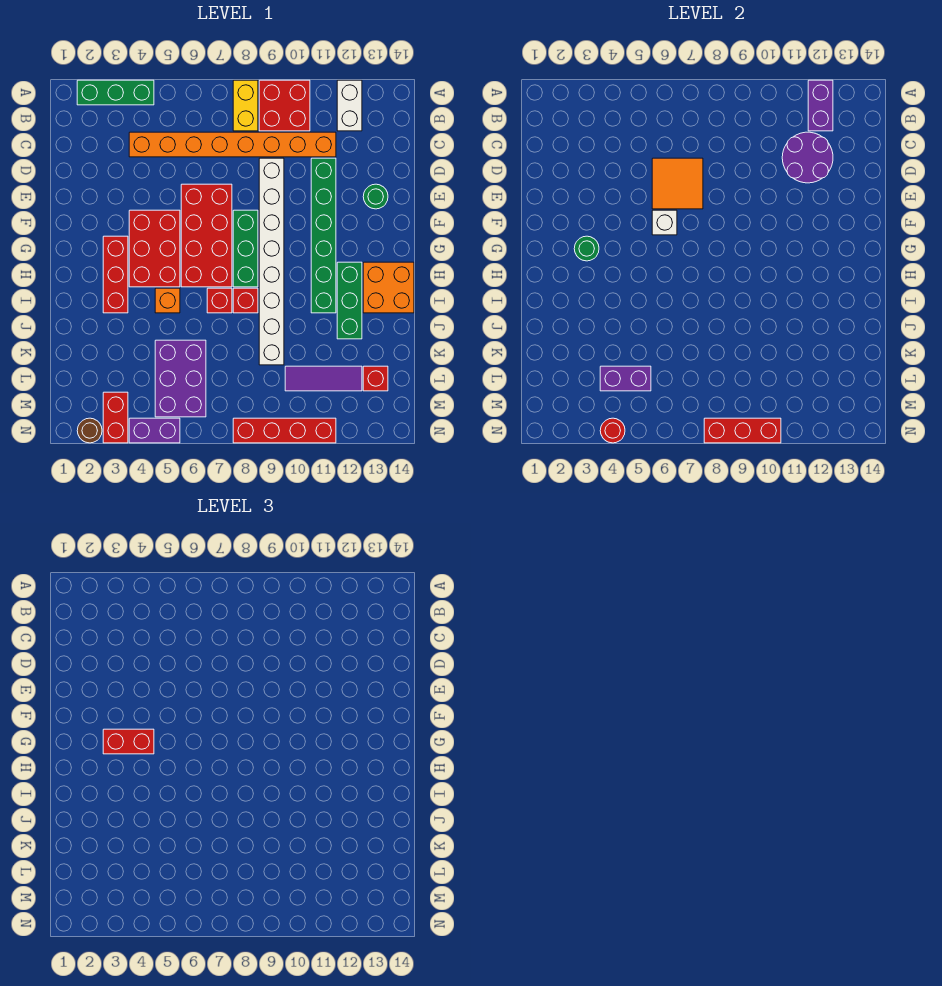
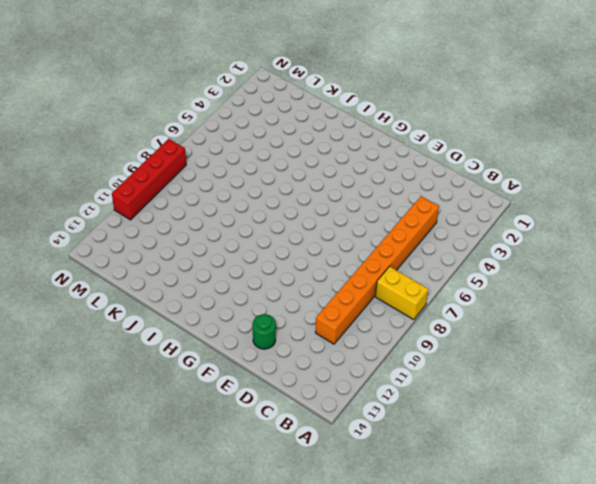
none -> green brick A2:A4 level 1
none -> red brick A9:B10 level 1
none -> white brick A12:B12 level 1
none -> white brick D9:K9 level 1

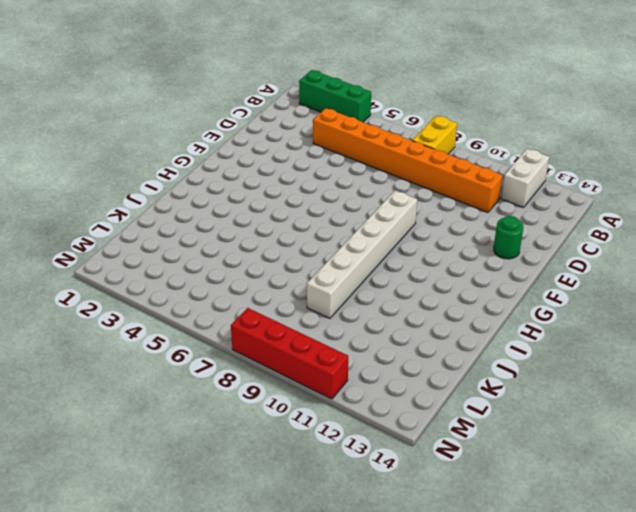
white brick F9:K9 level 1 -> white brick D9:K9 level 1
none -> red brick A9:B10 level 1
none -> green brick D11:I11 level 1
none -> red brick E6:H7 level 1
none -> red brick F4:H5 level 1

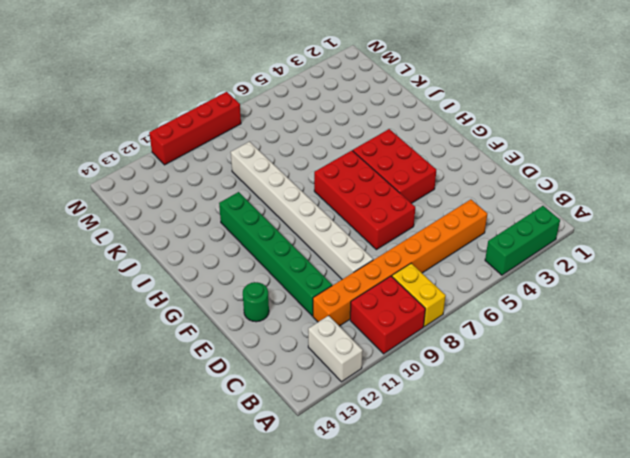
none -> green brick F8:H8 level 1
none -> red brick G3:I3 level 1
none -> green brick H12:J12 level 1
none -> orange brick H13:I14 level 1

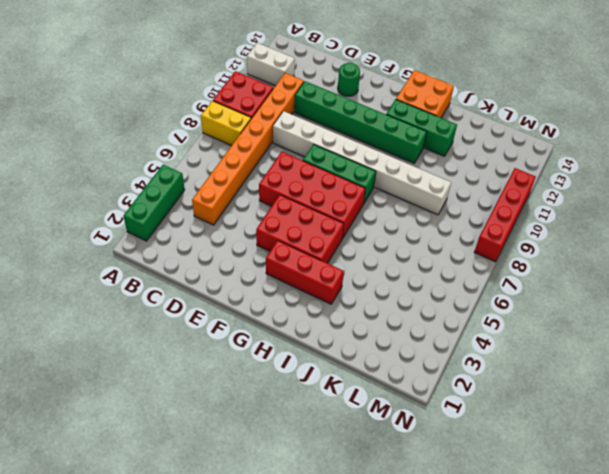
none -> orange brick I5 level 1
none -> red brick I7 level 1
none -> red brick I8 level 1
none -> purple brick K5:M6 level 1

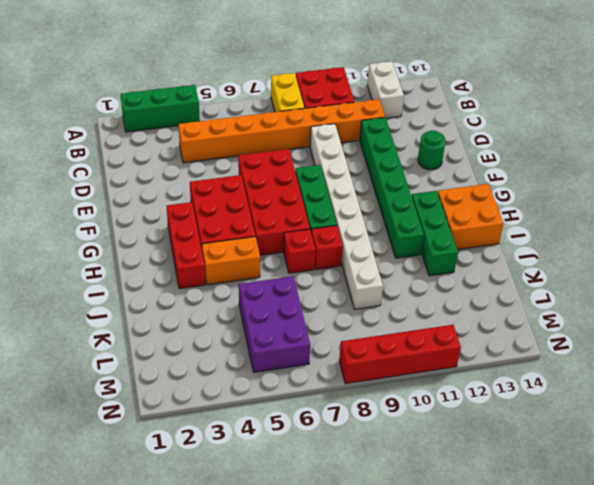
orange brick I4:I5 level 1 -> orange brick I5 level 1
none -> purple tile L10:L12 level 1
none -> red brick L13 level 1
none -> red brick M3:N3 level 1
none -> brown round brick N2 level 1

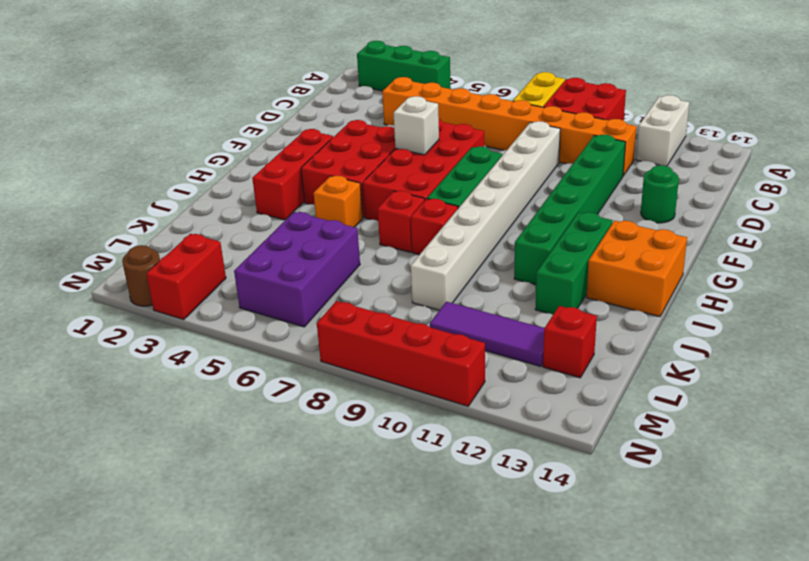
none -> purple brick N4:N5 level 1
none -> purple brick A12:B12 level 2
none -> purple round brick C11:D12 level 2
none -> orange tile D6:E7 level 2

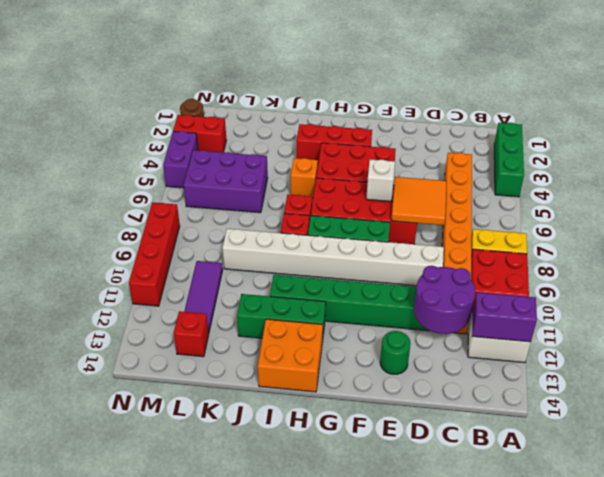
none -> green round brick G3 level 2
none -> purple brick L4:L5 level 2
none -> red round brick N4 level 2
none -> red brick N8:N10 level 2

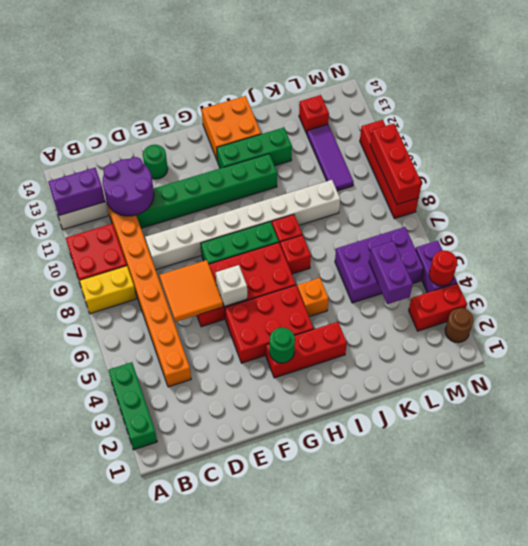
none -> red brick G3:G4 level 3

